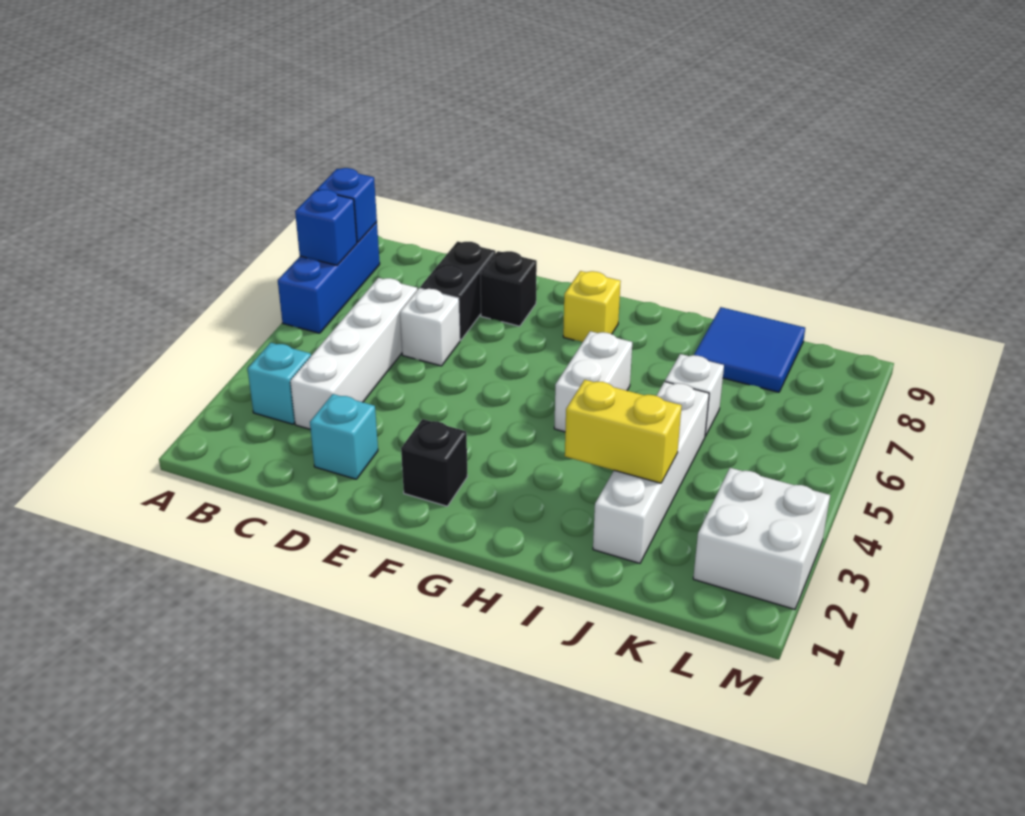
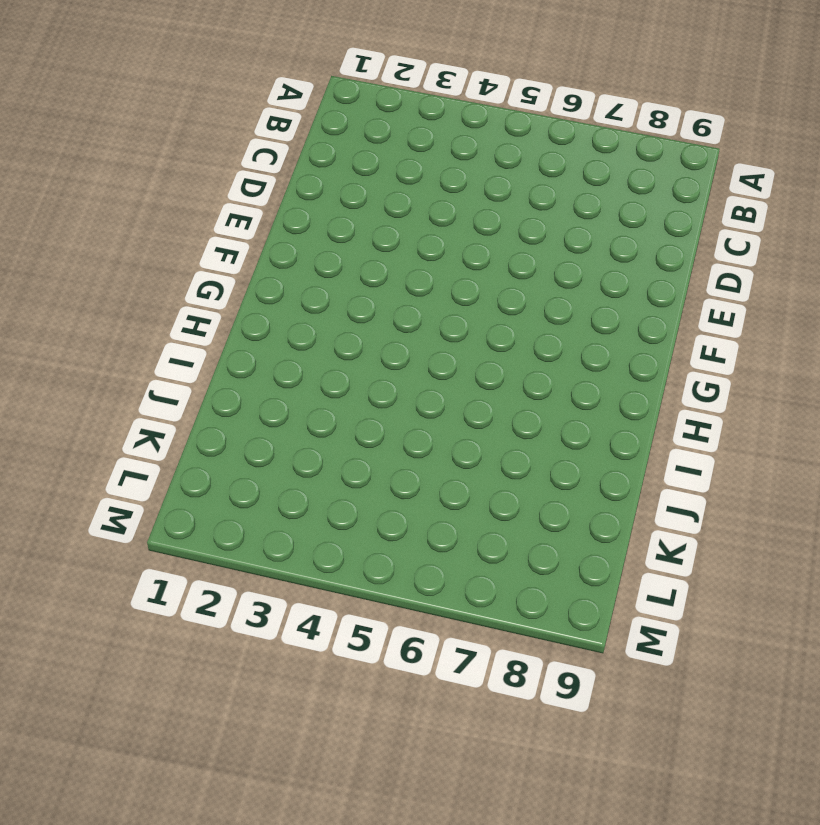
none -> blue brick A6:A8 level 1
none -> cyan brick B3 level 1
none -> white brick C3:C6 level 1

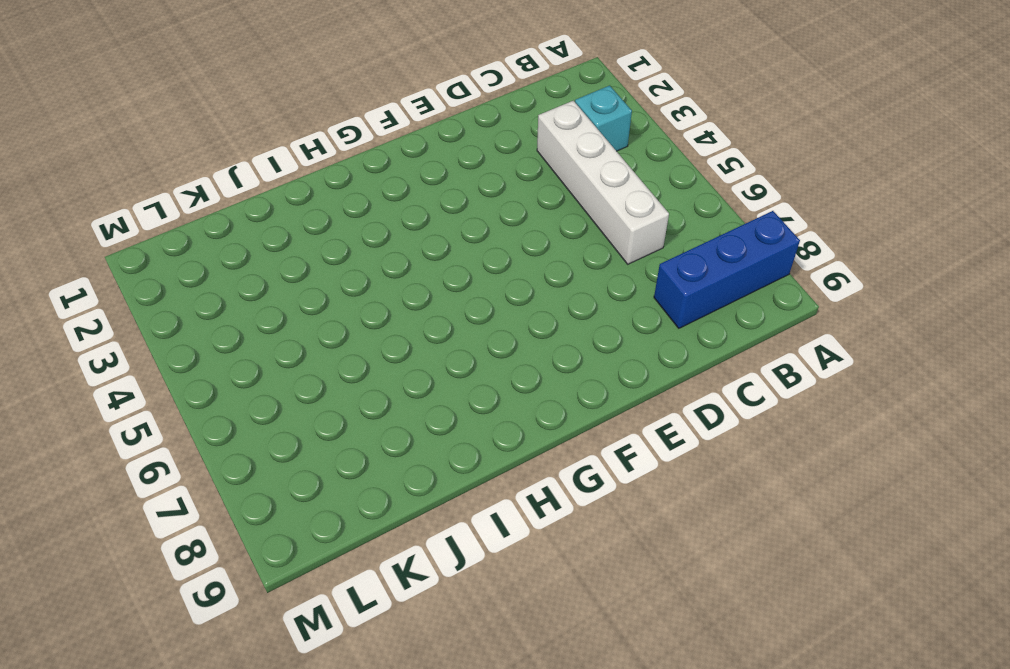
blue brick A8:C8 level 1 -> blue brick A6:A8 level 1
none -> cyan brick D2 level 1
none -> white brick D6 level 1
none -> black brick D7:D8 level 1

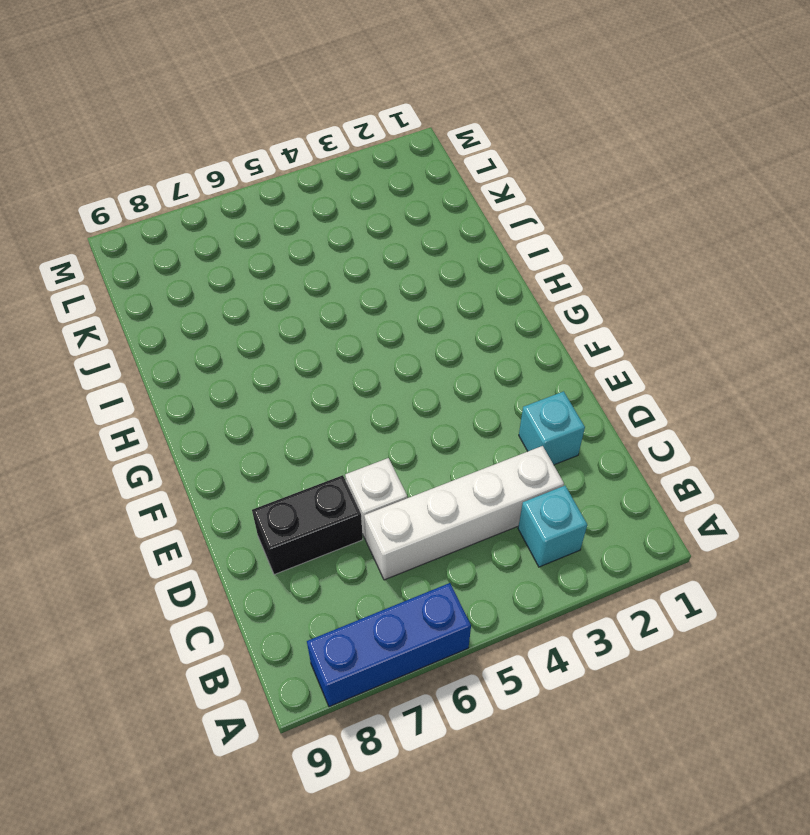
none -> black brick E8 level 1
none -> black brick F2 level 1
none -> yellow brick G8 level 1

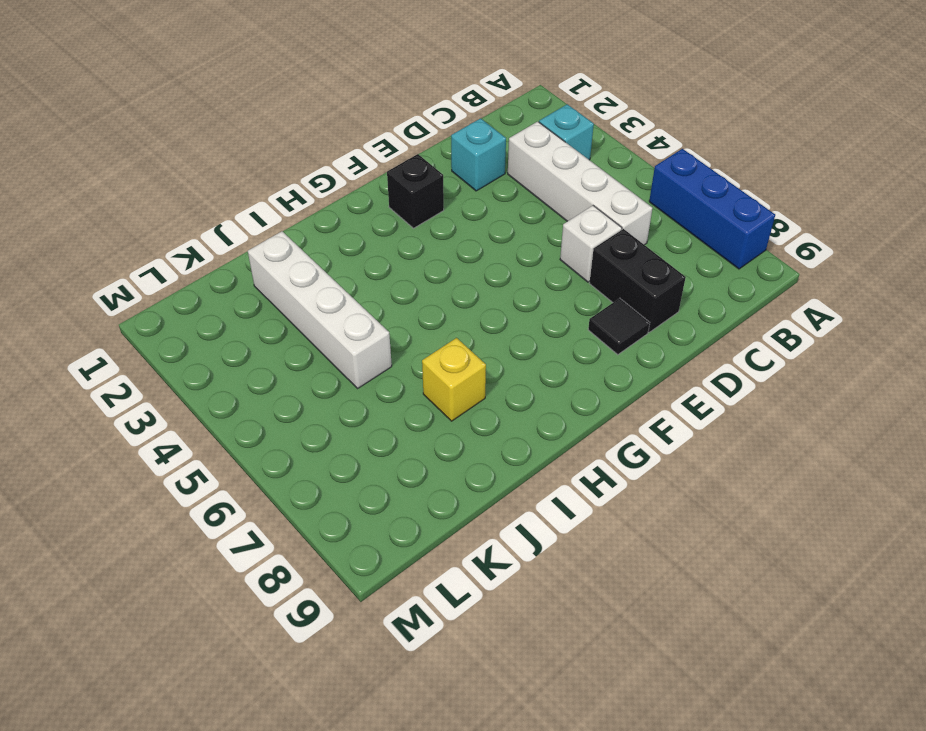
black tile E8 level 1 -> black brick E8 level 1
yellow brick I7 level 1 -> yellow brick G8 level 1
none -> white brick H5:H6 level 1
none -> white brick J6 level 1
none -> blue tile J8:K9 level 1

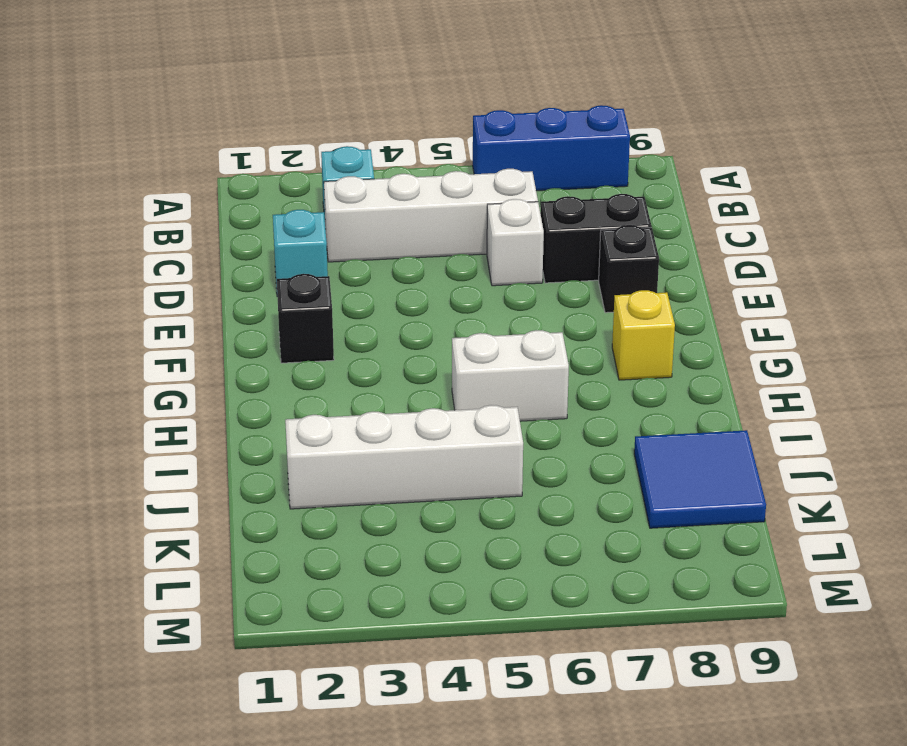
none -> white brick J6 level 1
none -> white brick L2:M3 level 1
none -> blue brick A7 level 2

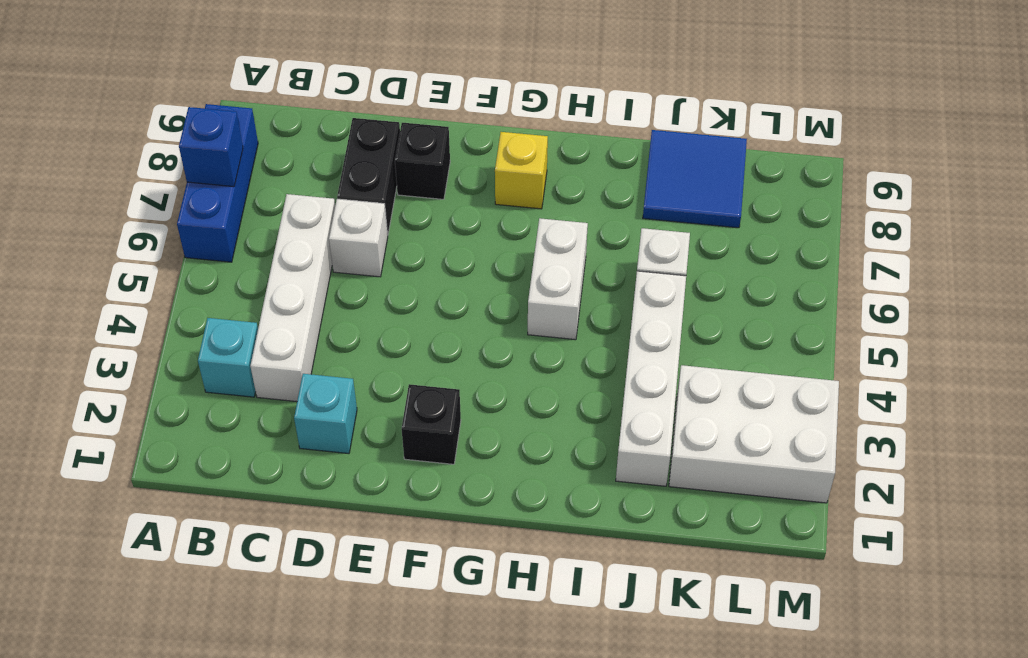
white brick K2:M3 level 1 -> white brick L2:M3 level 1
none -> blue brick A8 level 2
none -> yellow brick I3:J3 level 2

